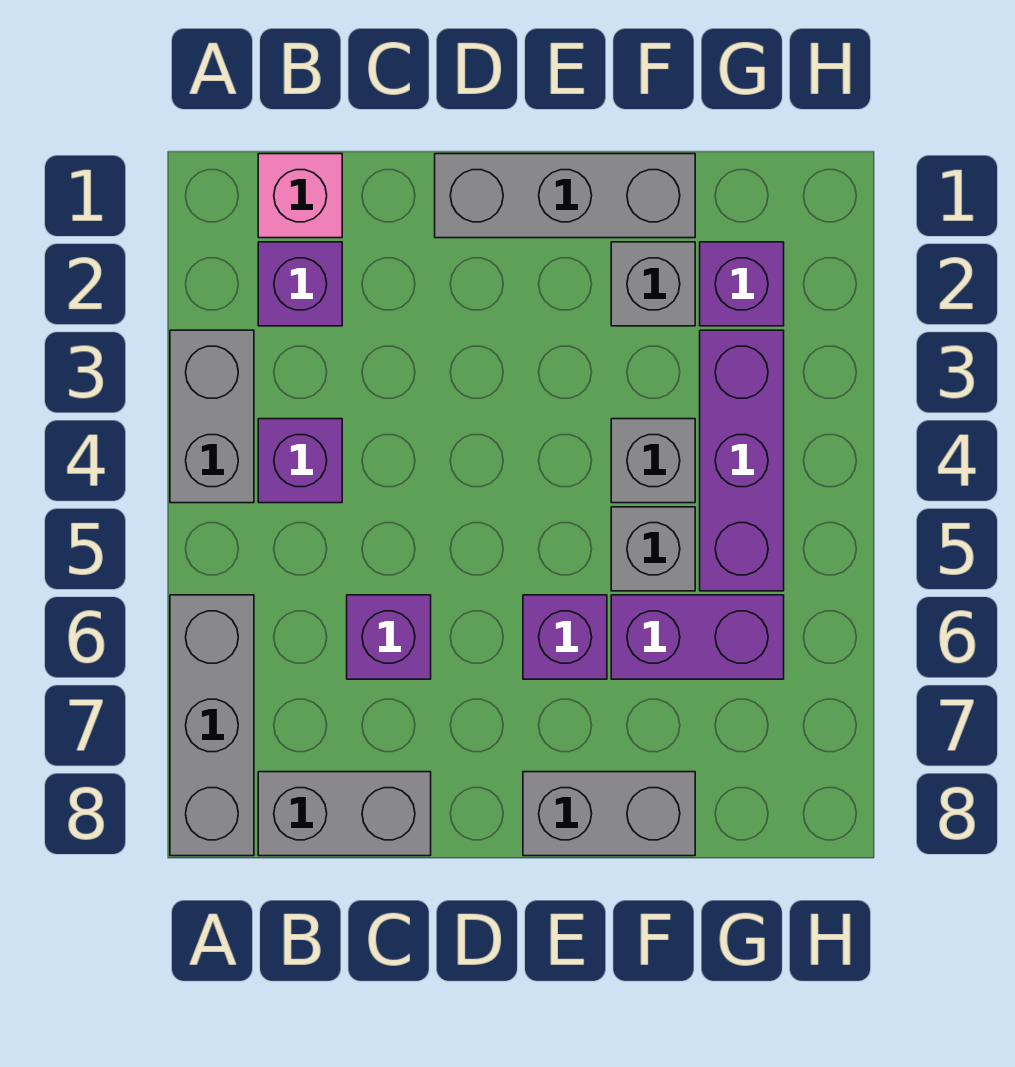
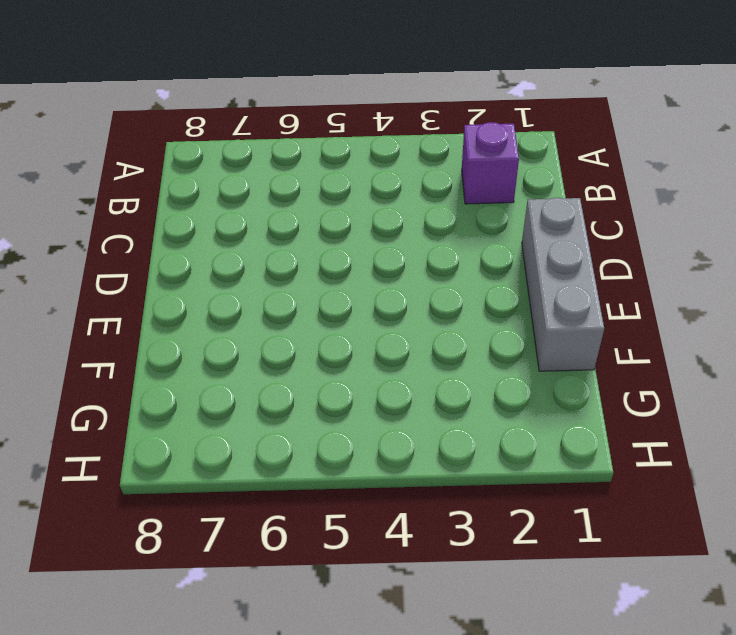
none -> grey brick A3:A4 level 1
none -> grey brick A6:A8 level 1
none -> pink brick B1 level 1

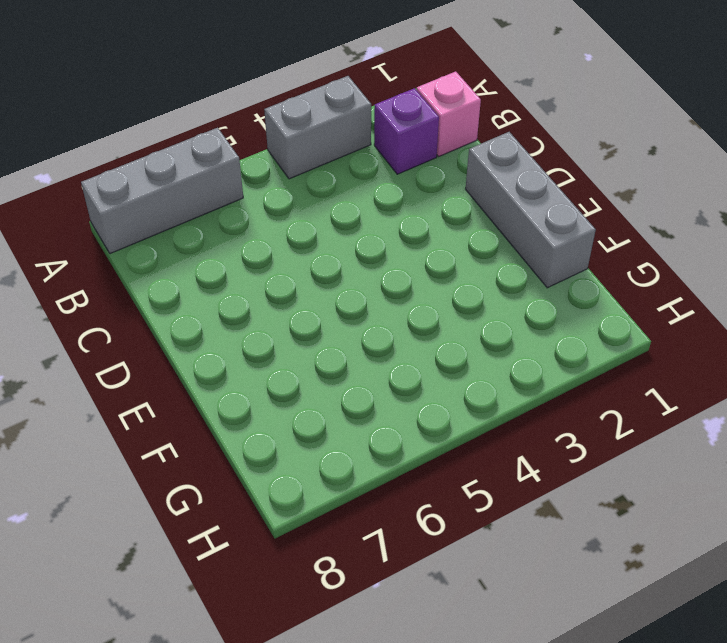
none -> purple brick B4 level 1
none -> grey brick B8:C8 level 1
none -> purple brick C6 level 1

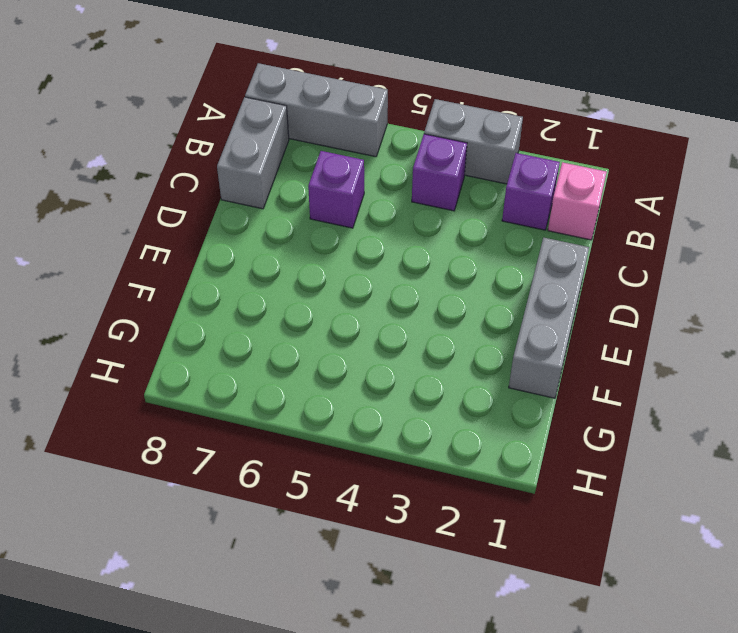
none -> purple brick E6 level 1
none -> grey brick E8:F8 level 1
none -> grey brick F2 level 1

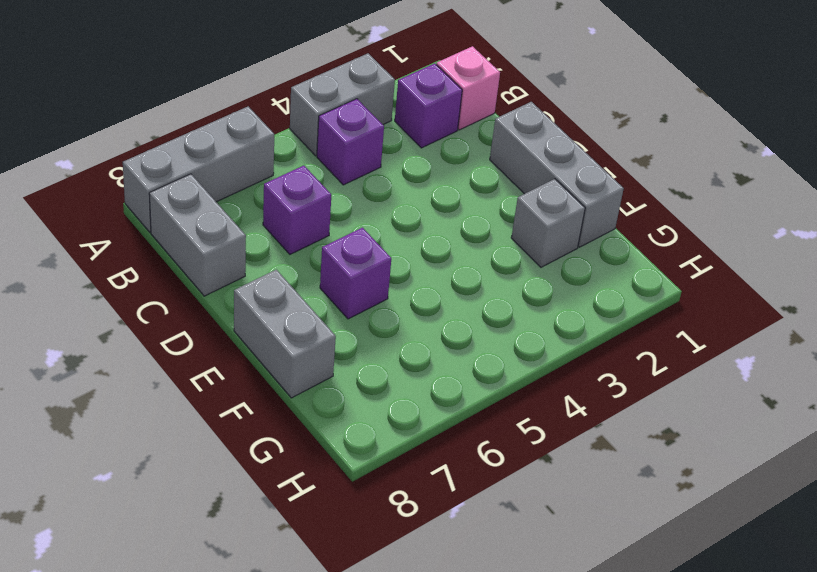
none -> grey brick F4 level 1
none -> grey brick F5 level 1
none -> purple brick F6:G6 level 1

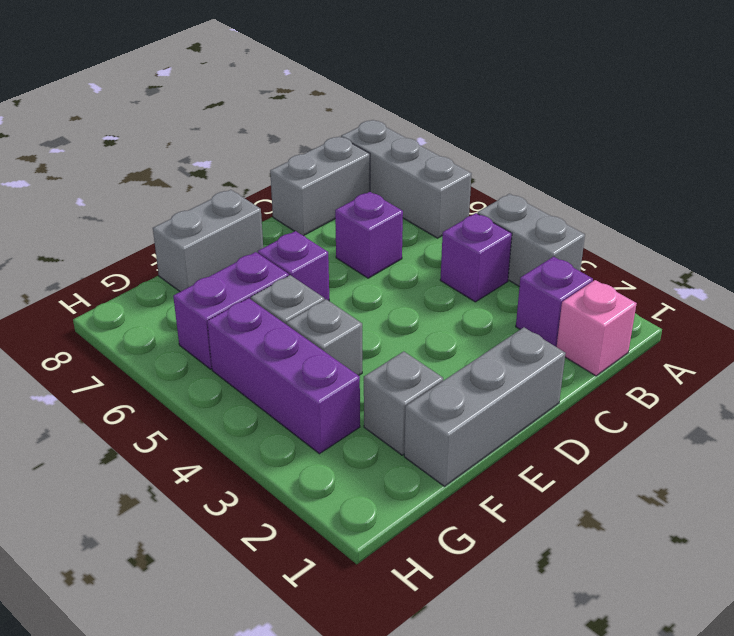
none -> purple brick G2 level 1

